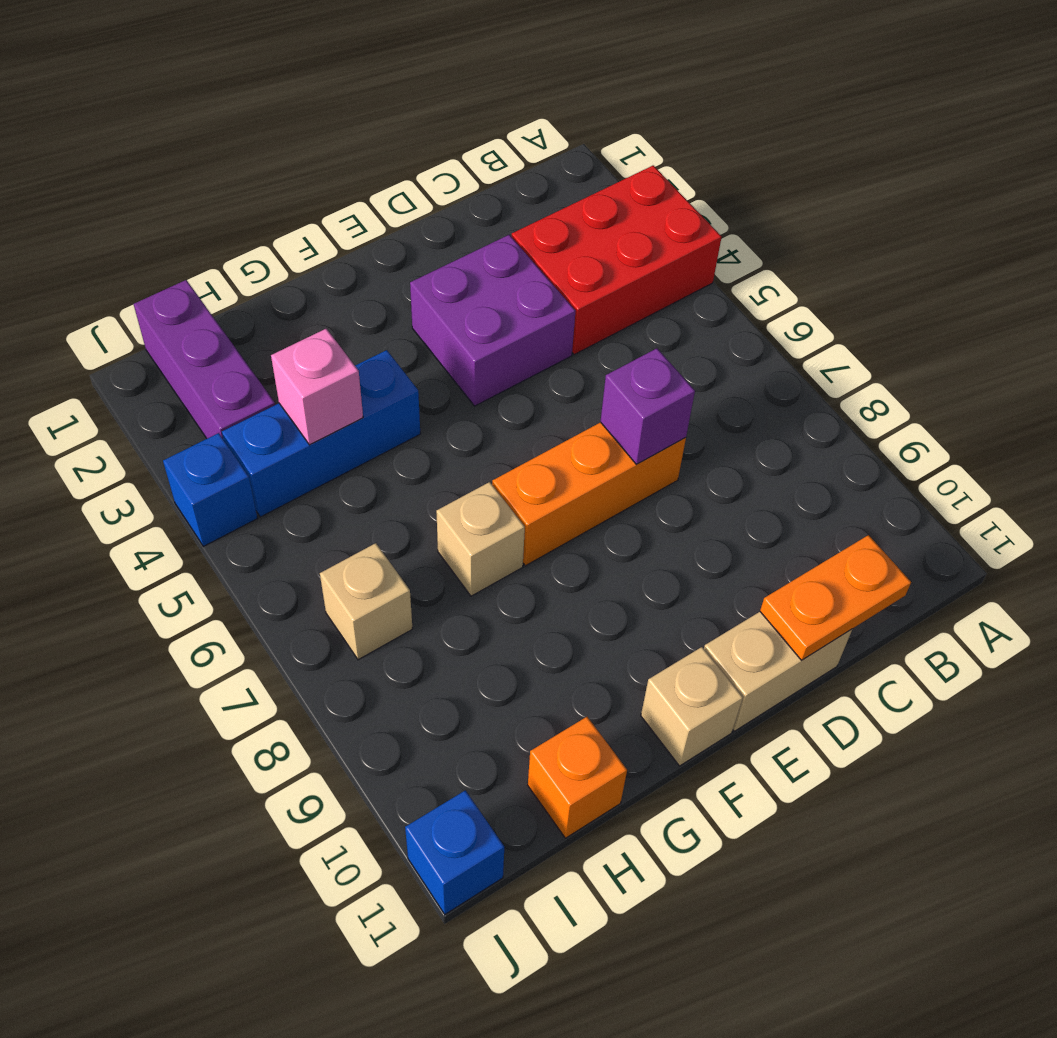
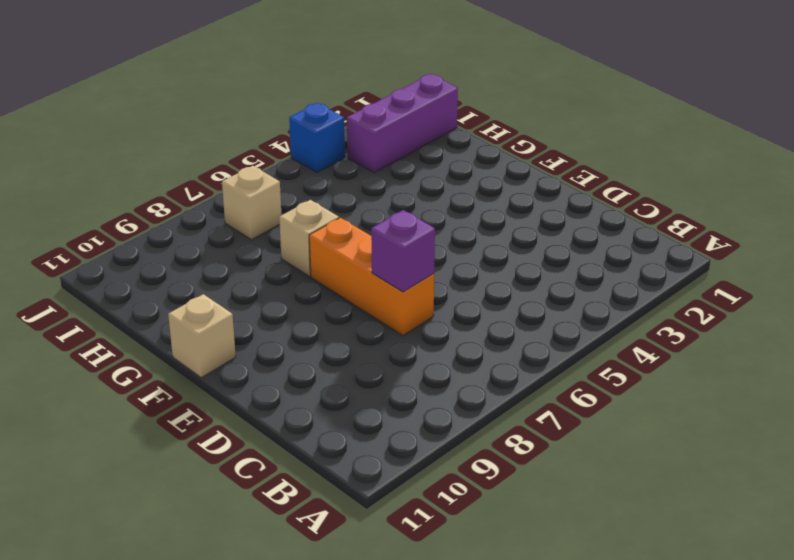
none -> red brick A3:C4 level 1
none -> purple brick D3:E4 level 1
none -> tan brick D11:E11 level 1

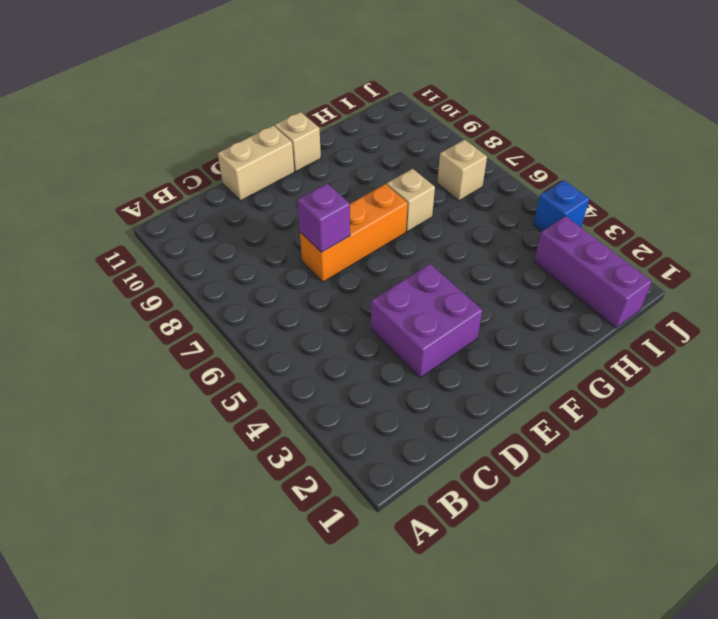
none -> red brick A3:C4 level 1
none -> blue brick G4:I4 level 1
none -> orange brick H11 level 1

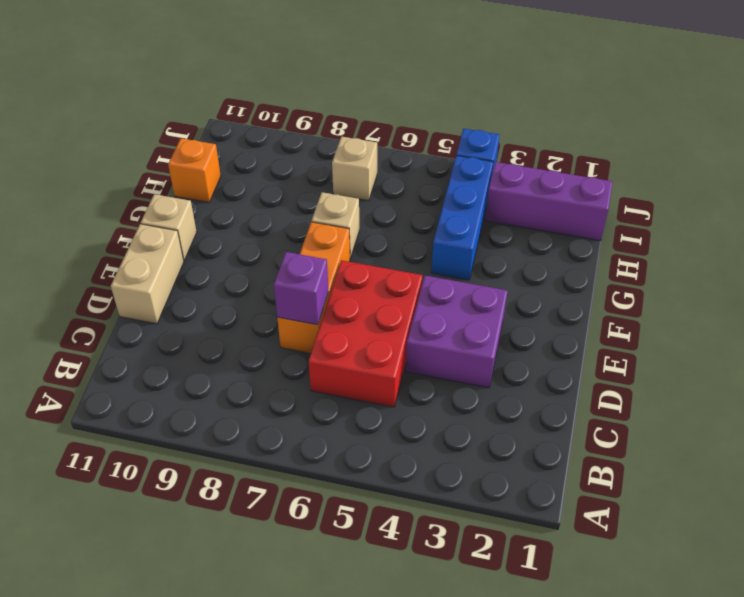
red brick C5:E6 level 1 -> red brick A3:C4 level 1
none -> blue brick J11 level 1
none -> orange plate C11:D11 level 2
none -> pink brick H4 level 2

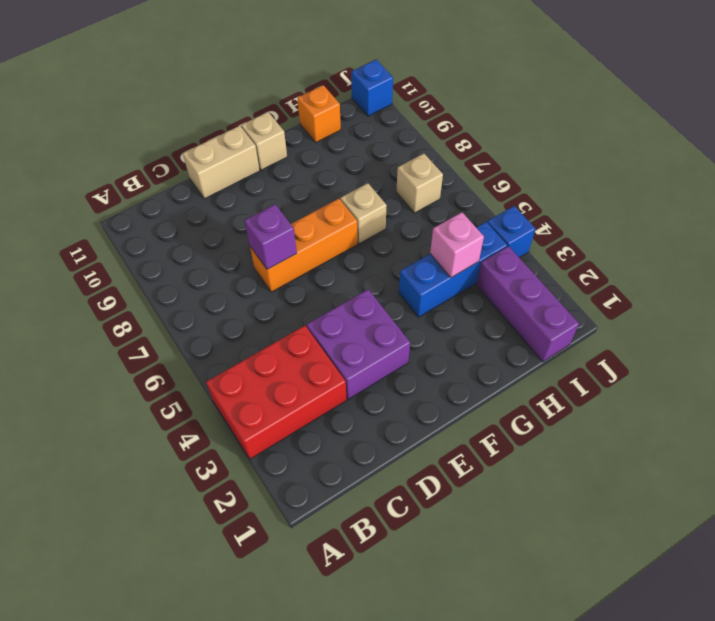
none -> orange plate C11:D11 level 2

